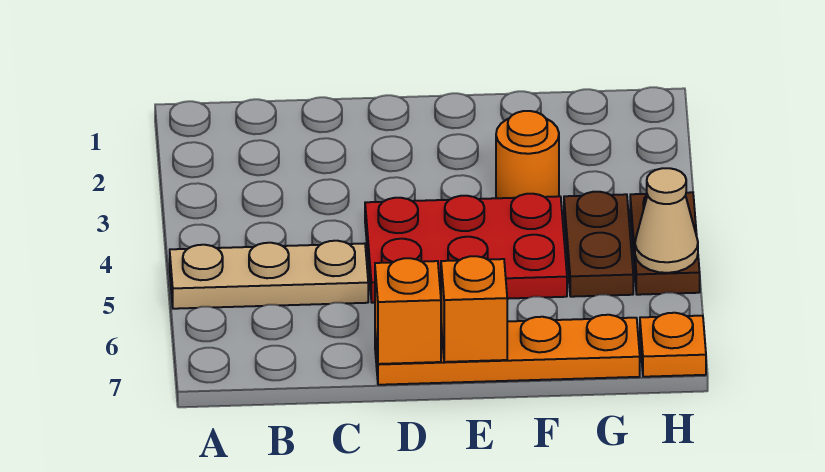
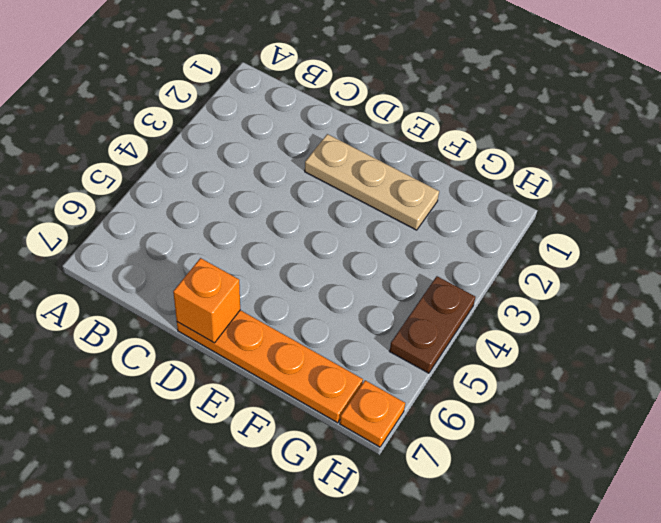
tan plate D2:F2 level 1 -> tan plate A5:C5 level 1
none -> red plate D4:F5 level 1
none -> orange round brick F3 level 1

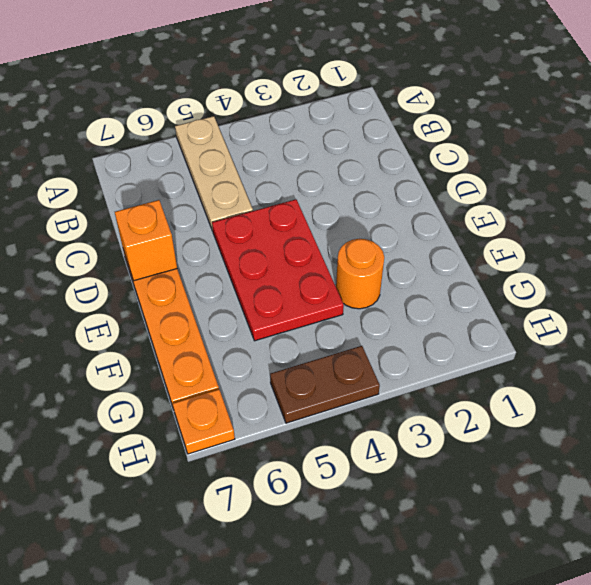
none -> brown plate G4:G5 level 1
none -> orange brick E7 level 2

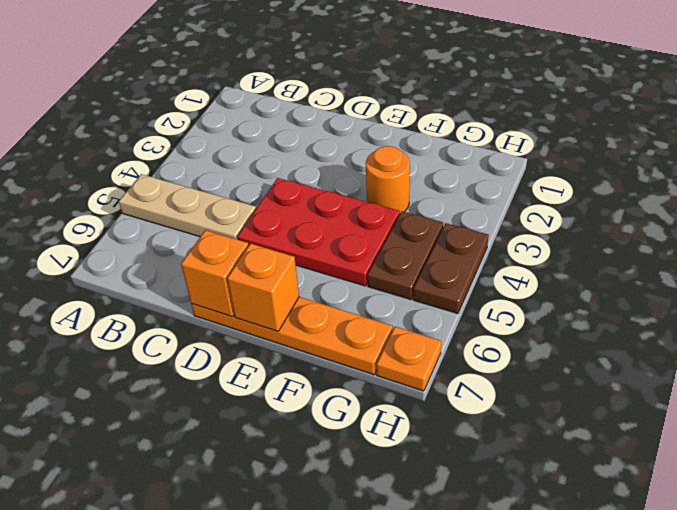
none -> tan cone H5 level 2

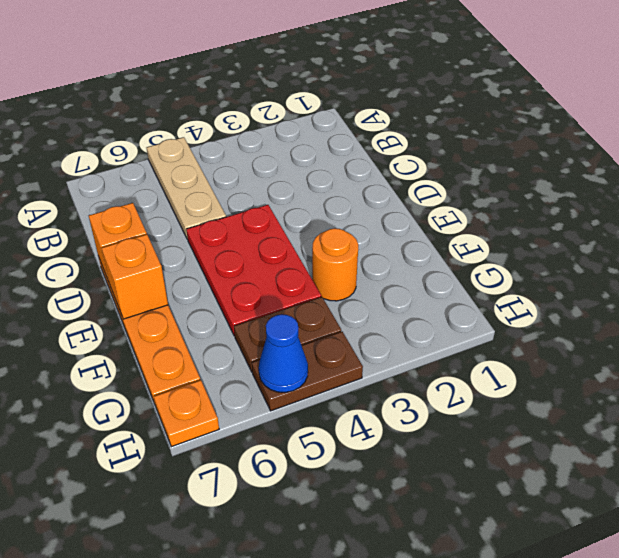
blue cone H5 level 2 -> tan cone H5 level 2

